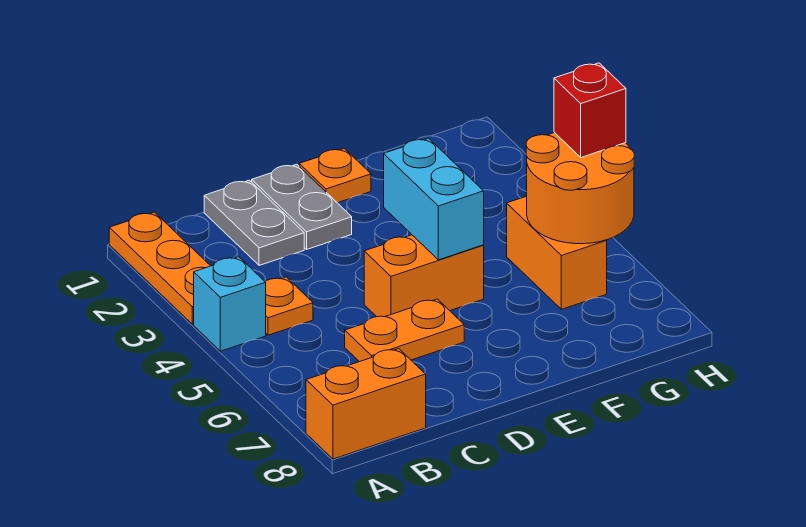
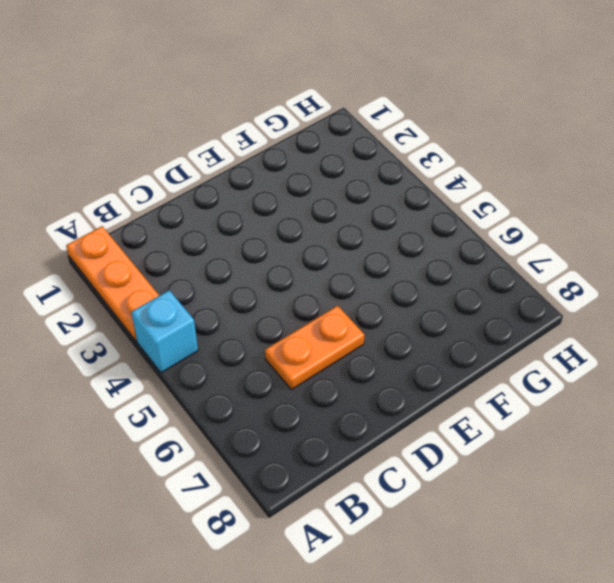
none -> orange brick A8:B8 level 1
none -> orange plate B4 level 1
none -> grey plate C1:C2 level 1

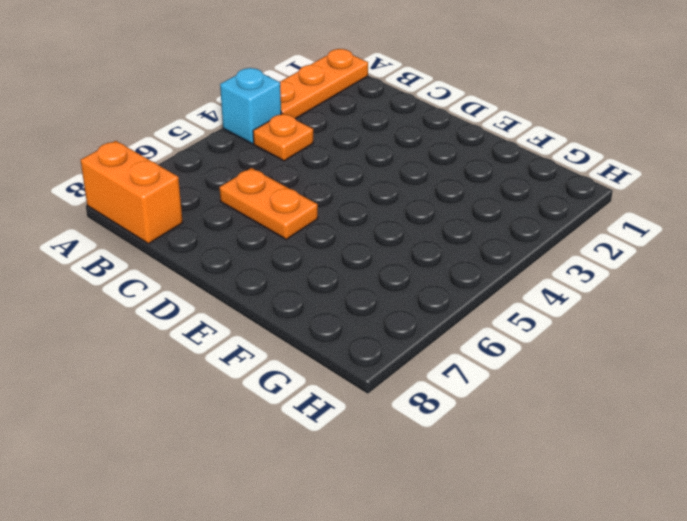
none -> grey plate C1:C2 level 1
none -> grey plate D1:D2 level 1
none -> orange brick D5:E5 level 1

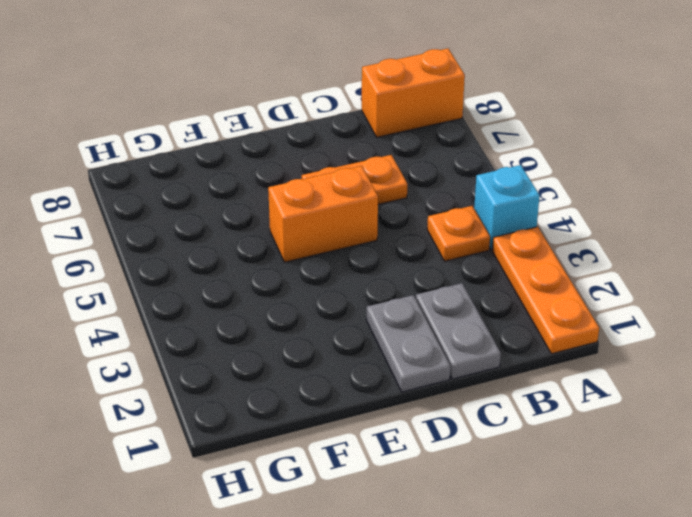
none -> orange plate E1 level 1
none -> orange brick G5:G6 level 1
none -> cyan brick E4:E5 level 2

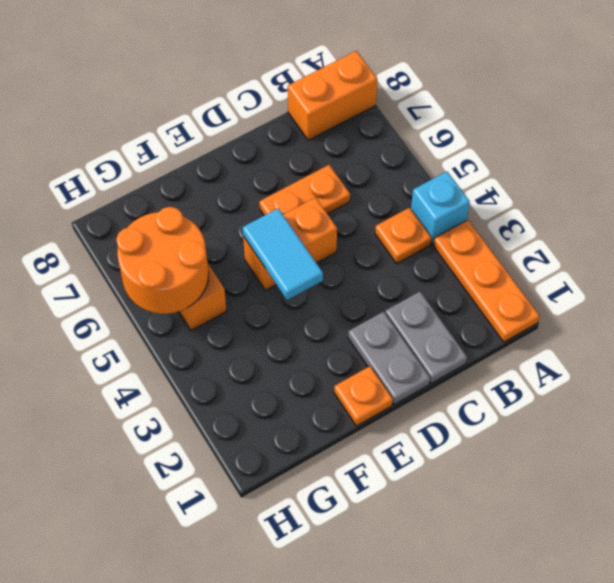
cyan tile E4:E5 level 2 -> cyan brick E4:E5 level 2
none -> red brick H5 level 3

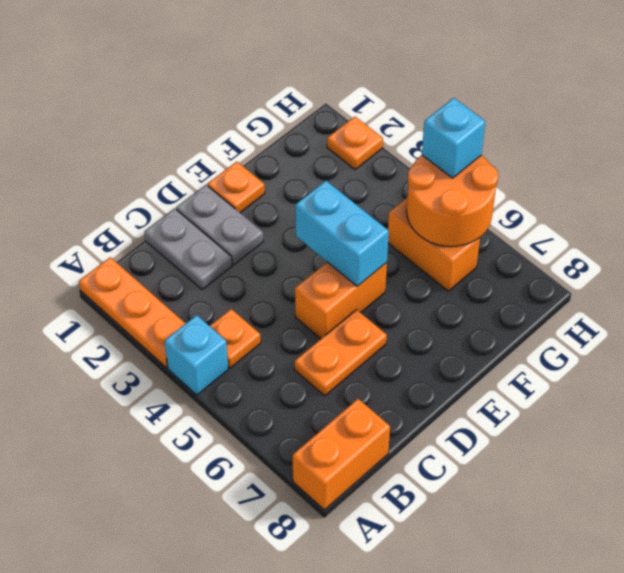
orange plate H2 level 1 -> none
cyan brick H5 level 3 -> red brick H5 level 3

